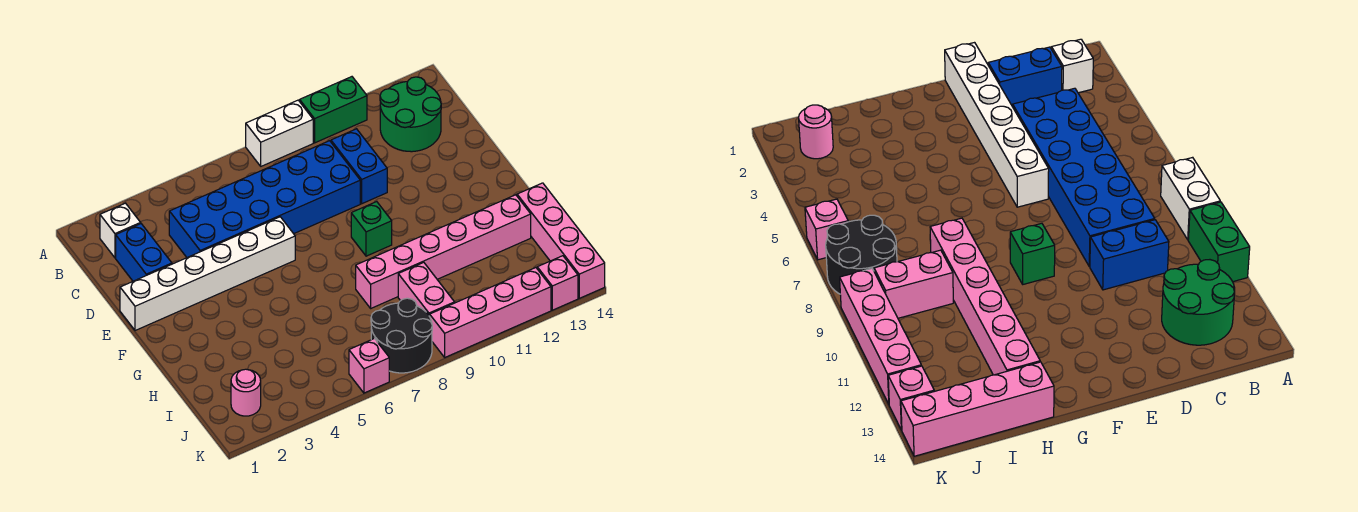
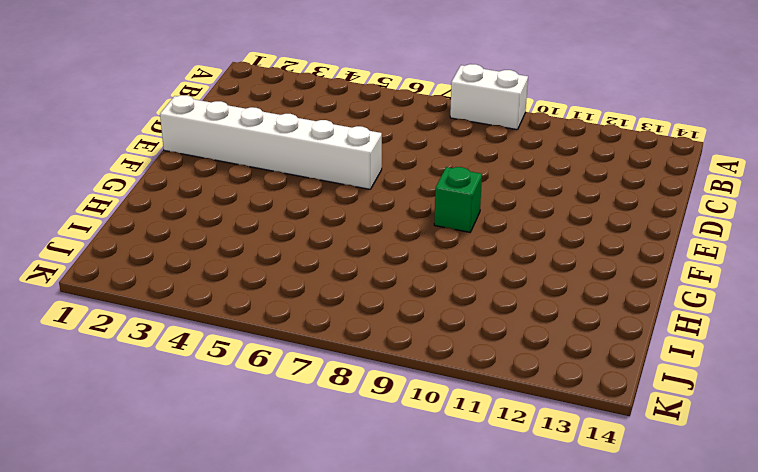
none -> green brick A10:A11 level 1
none -> white brick B2 level 1
none -> green round brick B12:C13 level 1

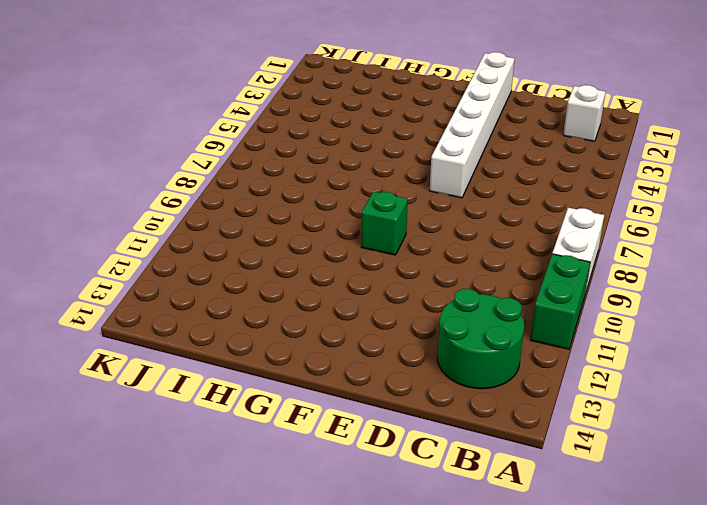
none -> blue brick C2:D2 level 1
none -> blue brick C4:D9 level 1
none -> blue brick C10:D10 level 1

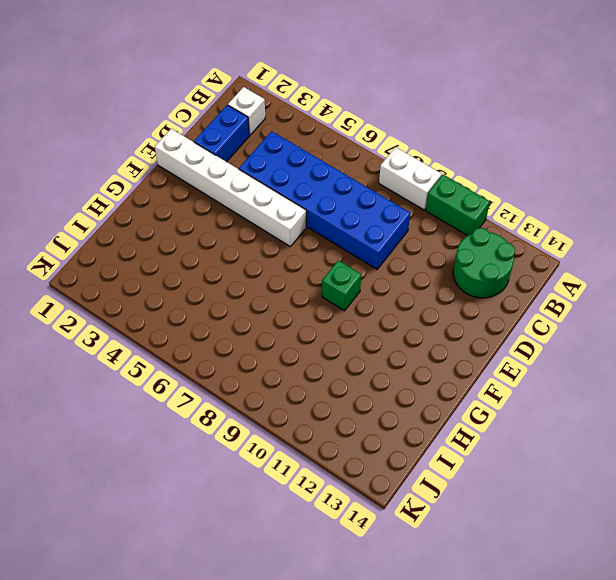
none -> blue brick C10:D10 level 1
none -> pink brick H8:H13 level 1
none -> pink brick H14:K14 level 1

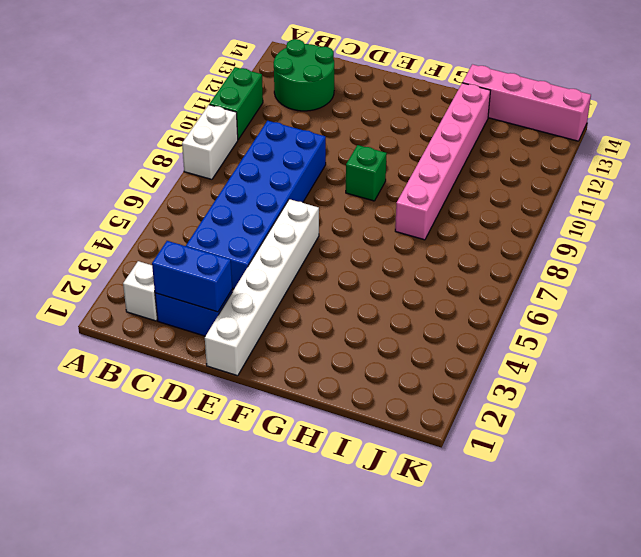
blue brick C2:D2 level 2 -> blue brick C10:D10 level 1
none -> pink brick I9:J9 level 1
none -> pink round brick J2 level 1
none -> black round brick J7:K8 level 1

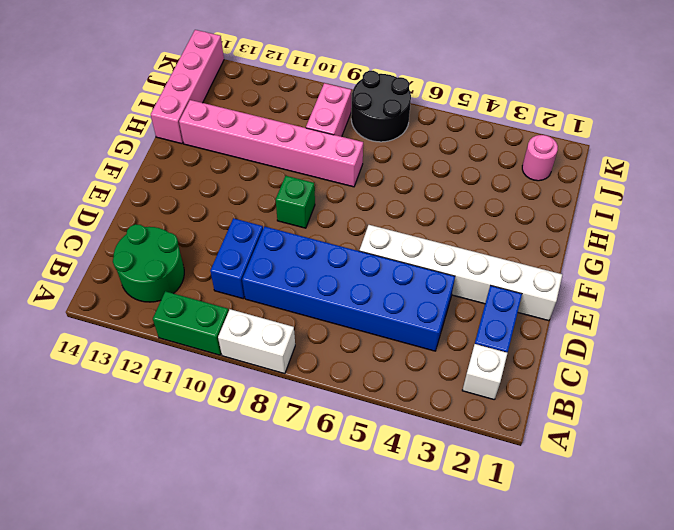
none -> pink brick K6 level 1
none -> pink brick K9:K12 level 1
none -> pink brick K13 level 1

